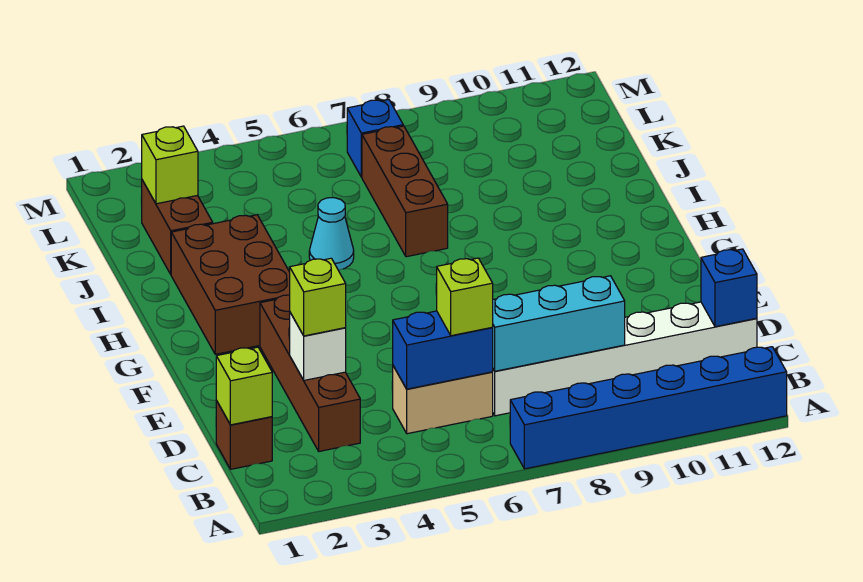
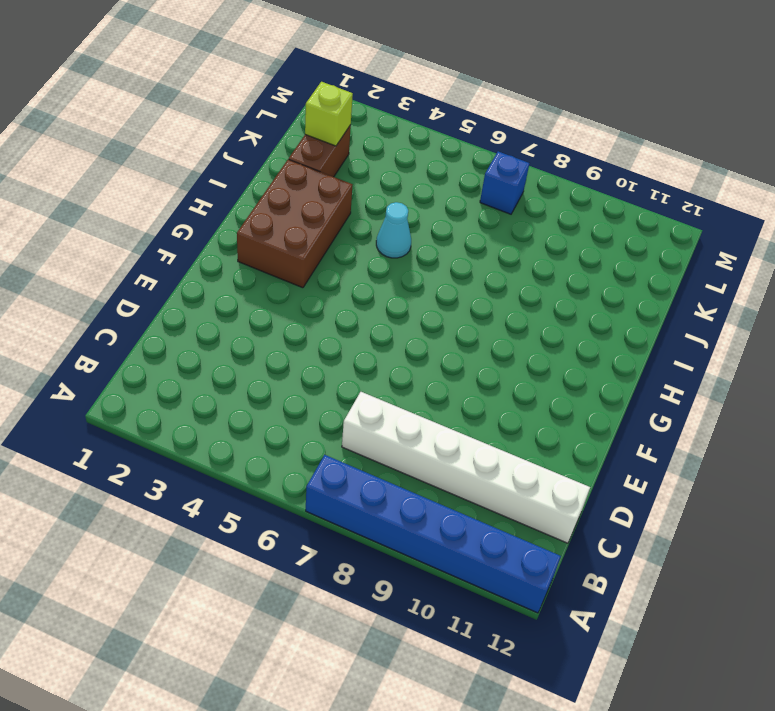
none -> brown brick C1 level 1
none -> brown brick C3:F3 level 1
none -> tan brick C5:C6 level 1

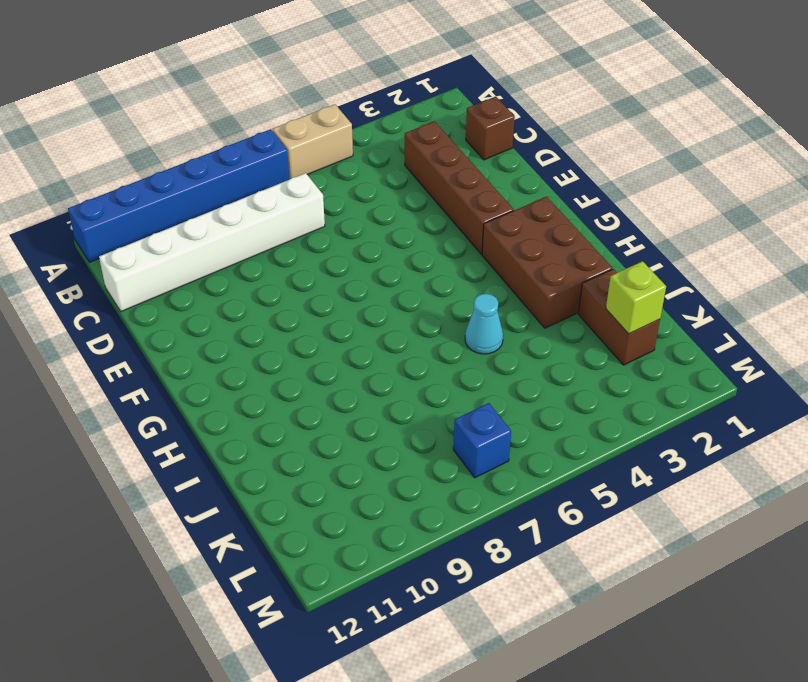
tan brick A5:A6 level 1 -> tan brick C5:C6 level 1
none -> brown brick I7:K7 level 1
none -> lime brick C1 level 2
none -> blue brick C5:C6 level 2

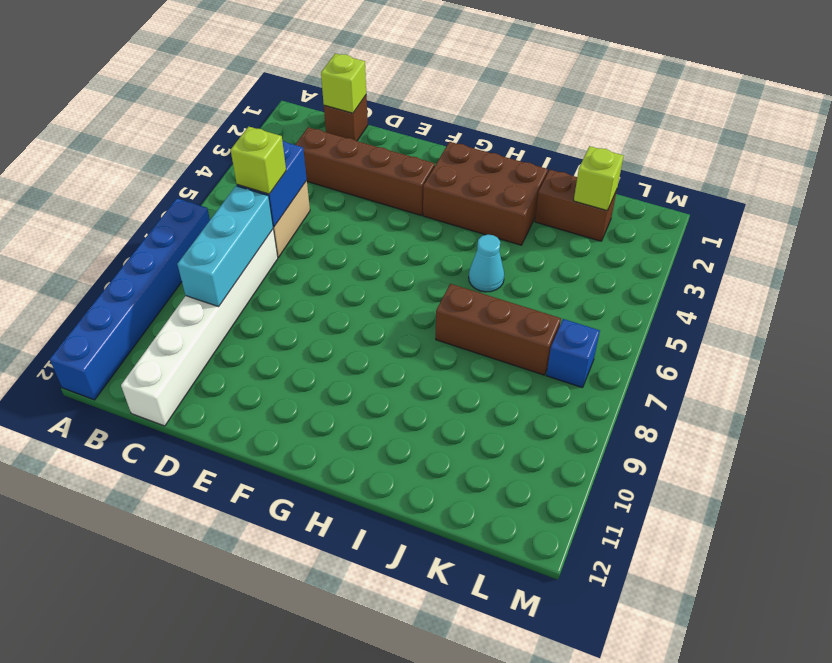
none -> blue brick C12 level 2
none -> white brick D3 level 2
none -> lime brick D3 level 3

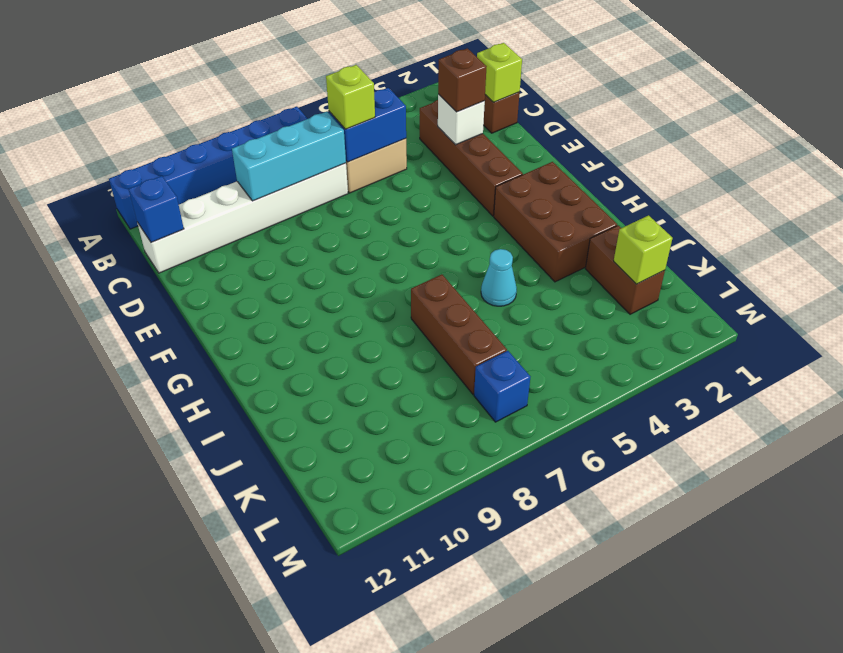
brown brick D3 level 3 -> lime brick D3 level 3

